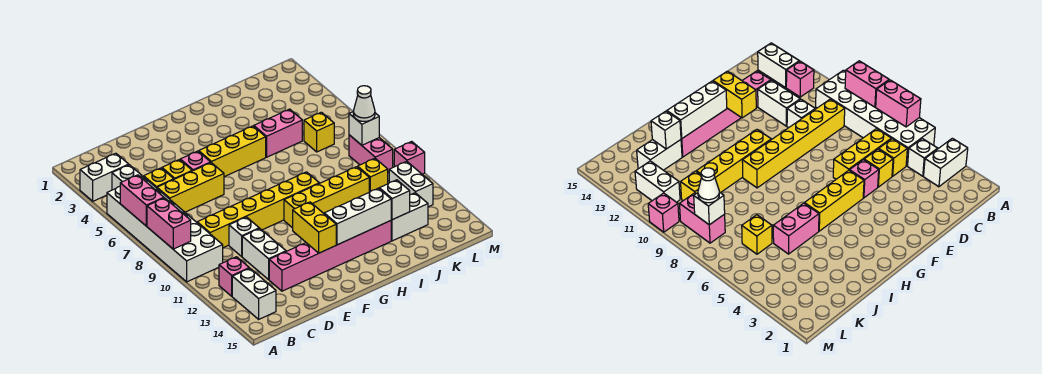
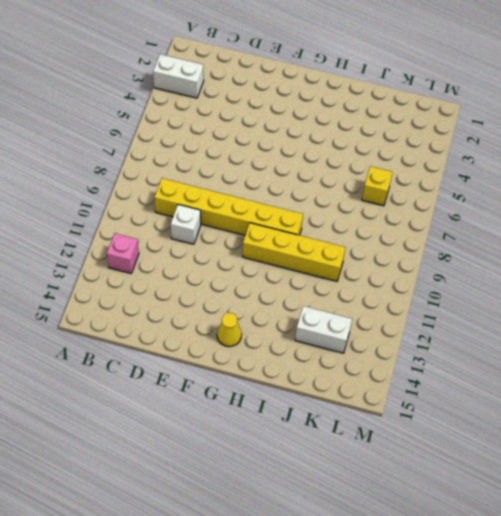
yellow cone G14 level 1 -> none
none -> white brick A5:B10 level 1
none -> white brick B4 level 1
none -> white brick B13:B14 level 1

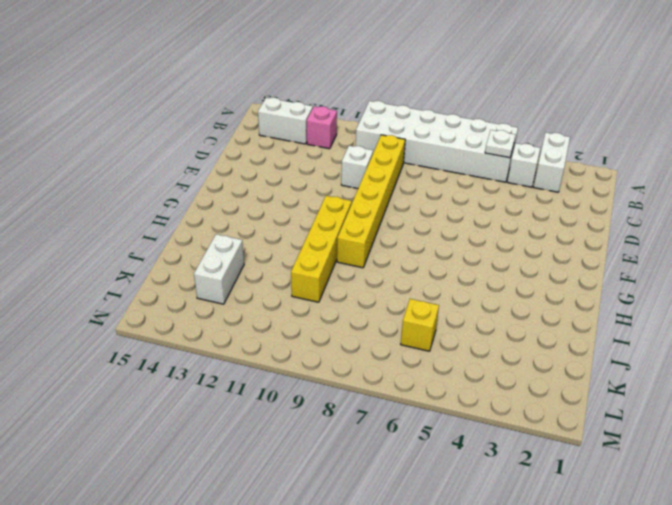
white plate B5 level 2 -> none
none -> yellow brick C5 level 1
none -> yellow brick C6:E6 level 1
none -> yellow brick D5 level 1

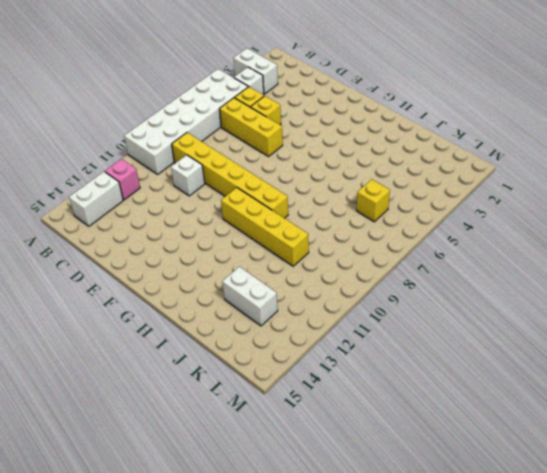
none -> white brick D11:D12 level 1
none -> pink brick D13:I13 level 1
none -> pink brick E5 level 1

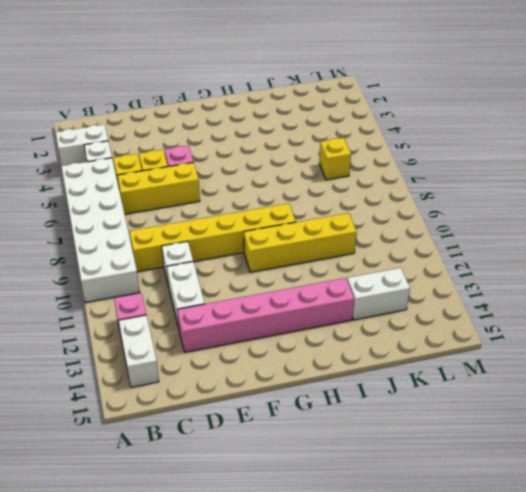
none -> yellow brick F5:H5 level 1
none -> pink brick I5:J5 level 1
none -> yellow brick K10 level 1

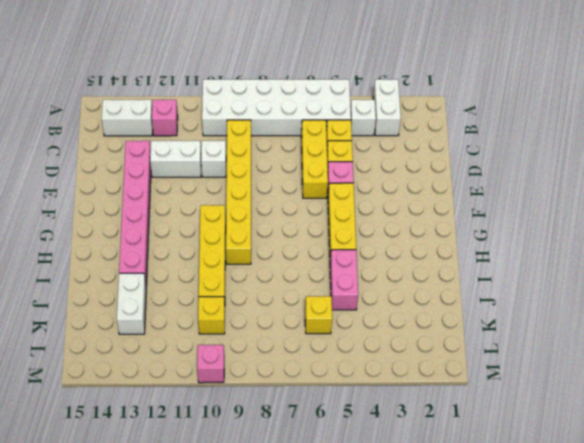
none -> pink brick L8:L9 level 1
none -> white brick L11:L12 level 1
none -> pink brick A6:A7 level 2

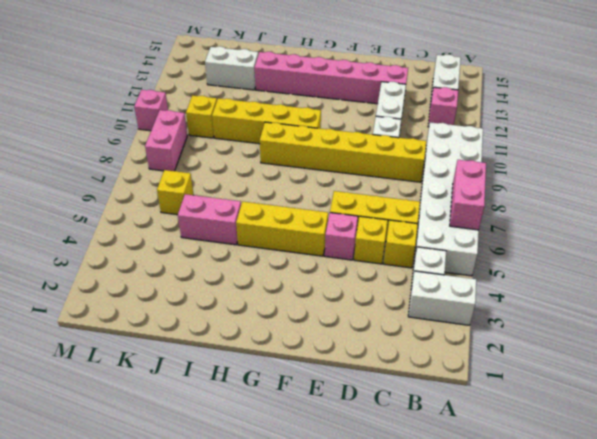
none -> white brick L11:L12 level 1
none -> pink brick A8:A9 level 2
none -> yellow brick F12:F13 level 2

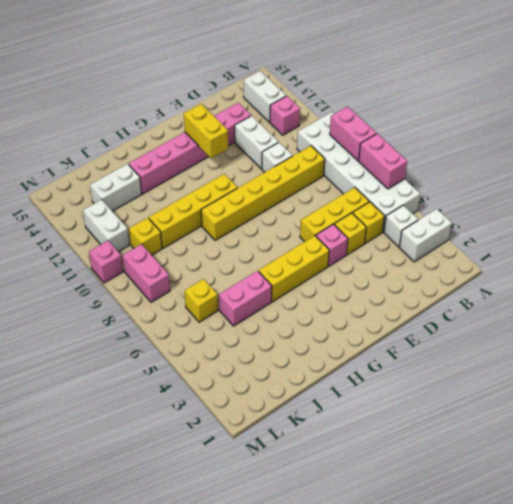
none -> white brick G13:I13 level 2
none -> white brick J13 level 2
none -> white brick L8 level 2

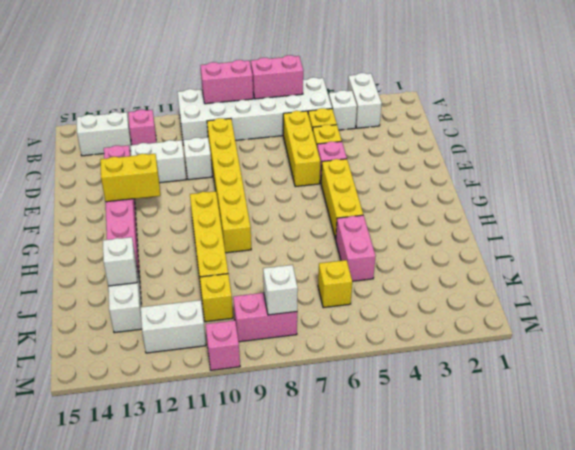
none -> white brick G13:I13 level 2
none -> white cone L8 level 3

